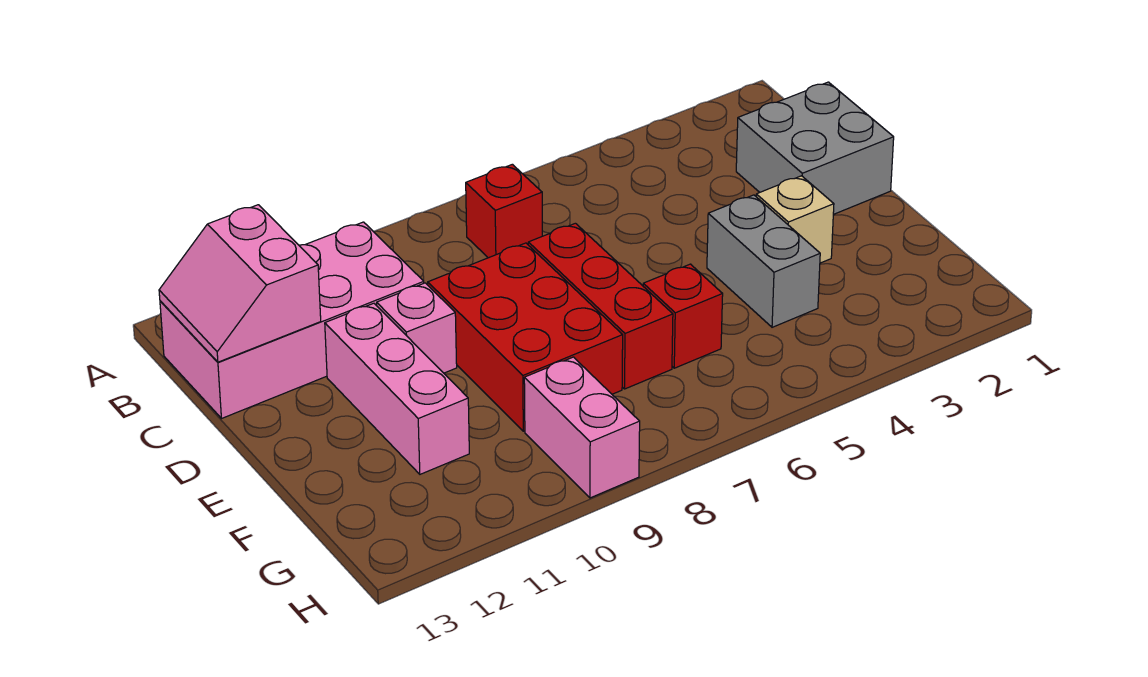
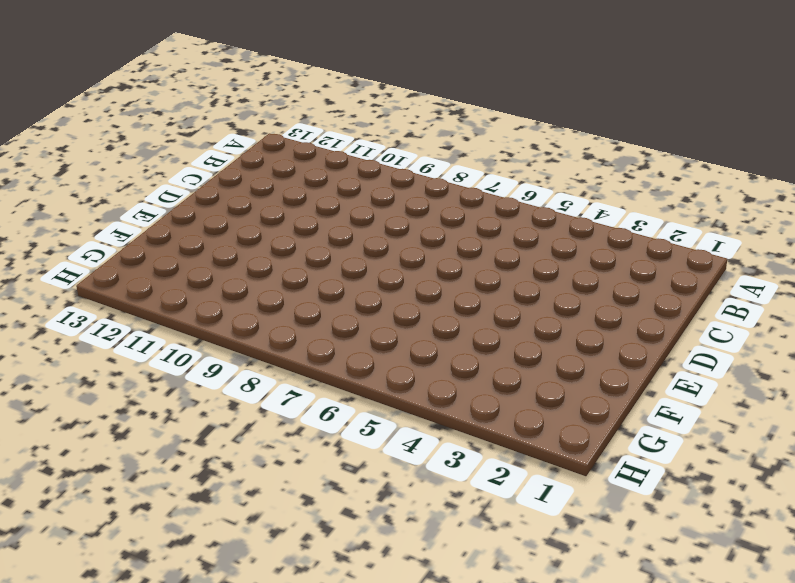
none -> red brick B7 level 1
none -> pink brick B10:C13 level 1
none -> grey brick C1:D2 level 1

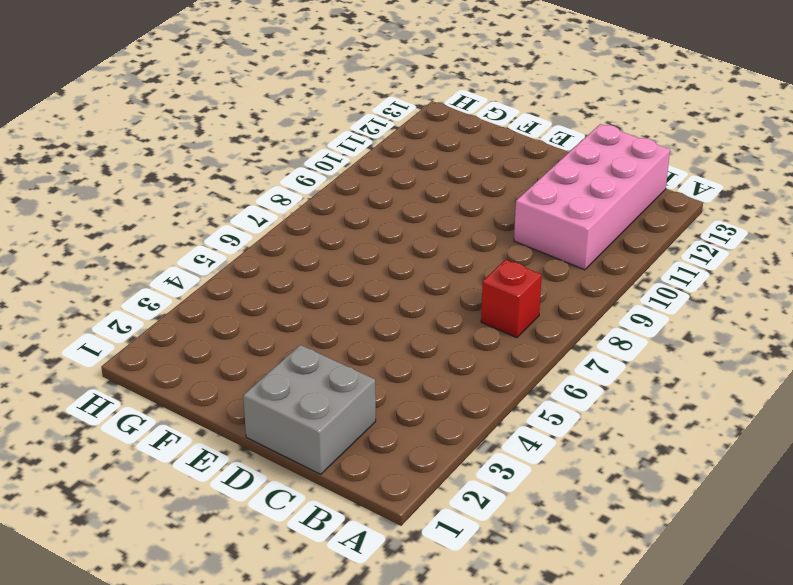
none -> red brick D7:F7 level 1
none -> red brick D8:F9 level 1
none -> pink brick D10 level 1

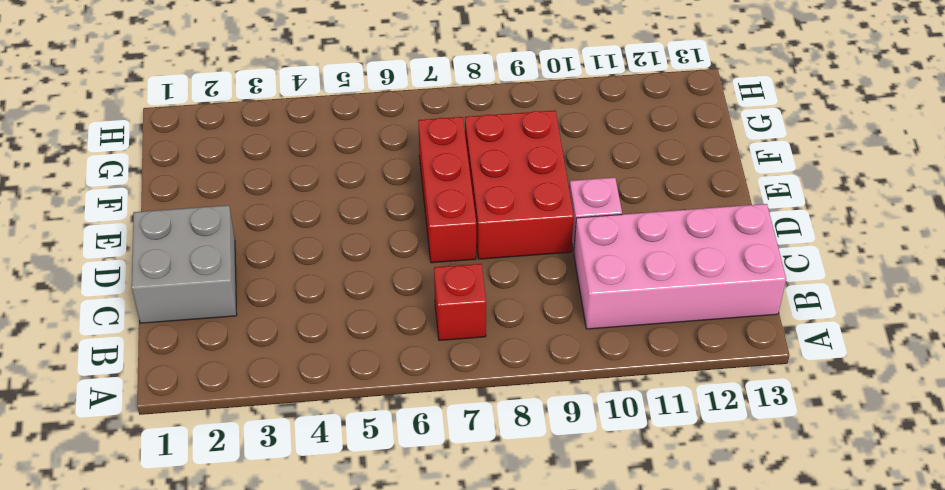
none -> pink brick D11:F11 level 1
none -> tan brick E3 level 1
none -> grey brick E4:F4 level 1

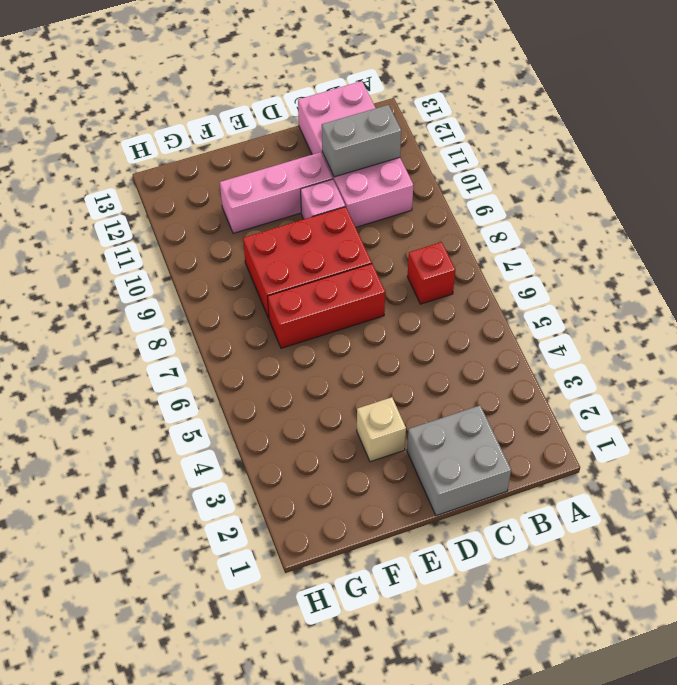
grey brick B11:C11 level 2 -> grey brick E4:F4 level 1
none -> red brick F6 level 1
none -> pink brick G9:H9 level 1
none -> pink slope B12:C13 level 2 top 12

